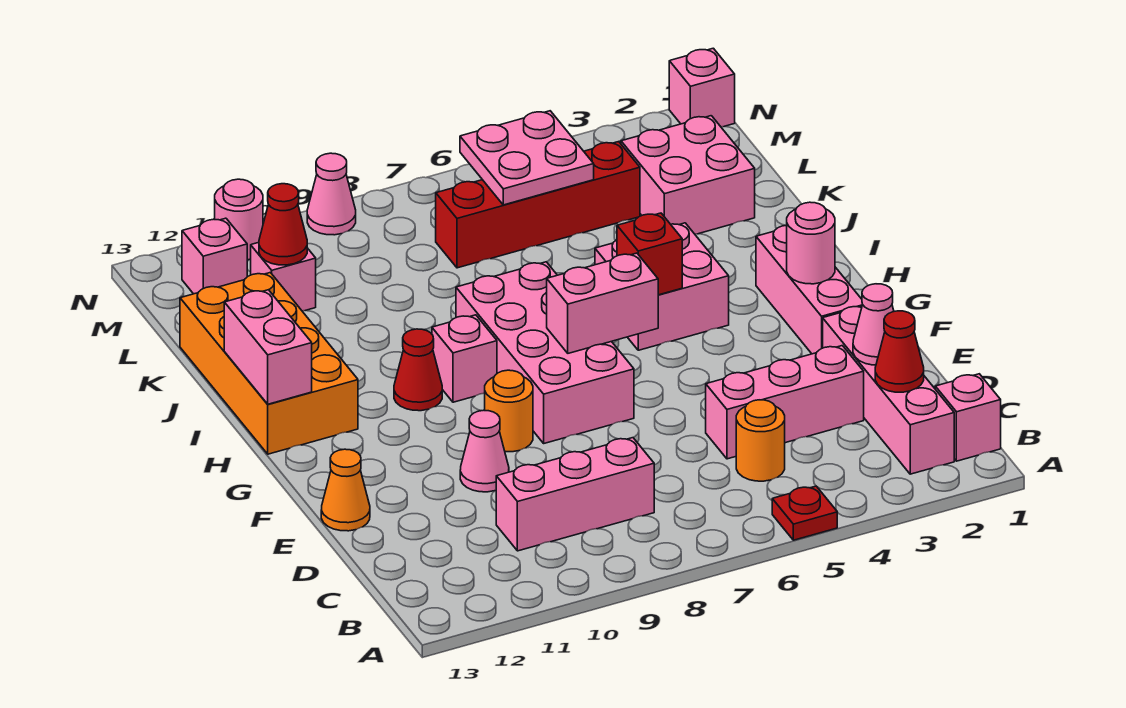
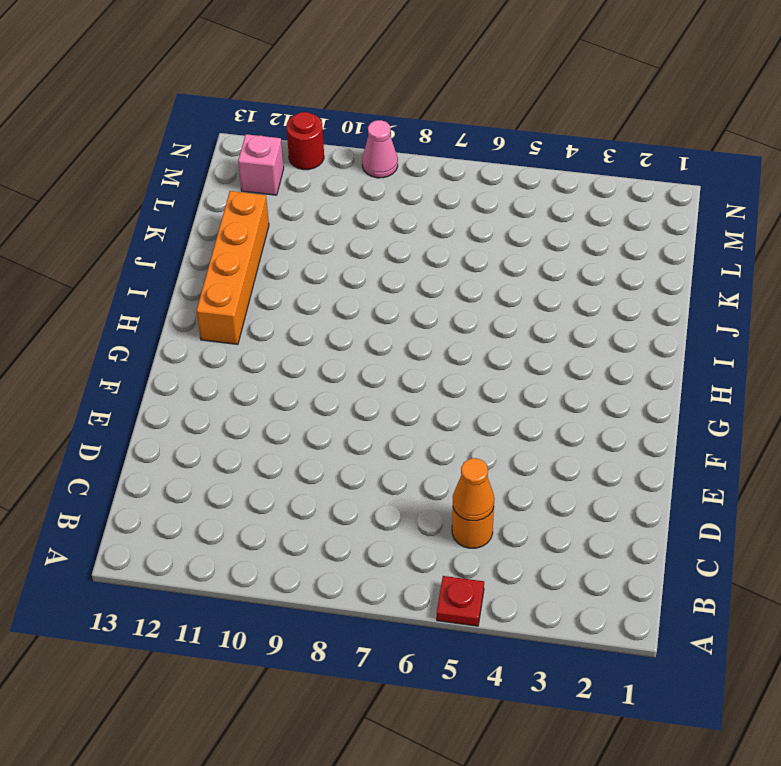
orange cone C5 level 2 -> orange cone E13 level 1
orange brick H12:K12 level 1 -> orange brick H12:K13 level 1
red round brick N11 level 1 -> pink round brick N11 level 1
none -> pink brick B1 level 1
none -> pink brick B2:E2 level 1
none -> pink brick C8:C10 level 1
none -> pink brick D3:D5 level 1

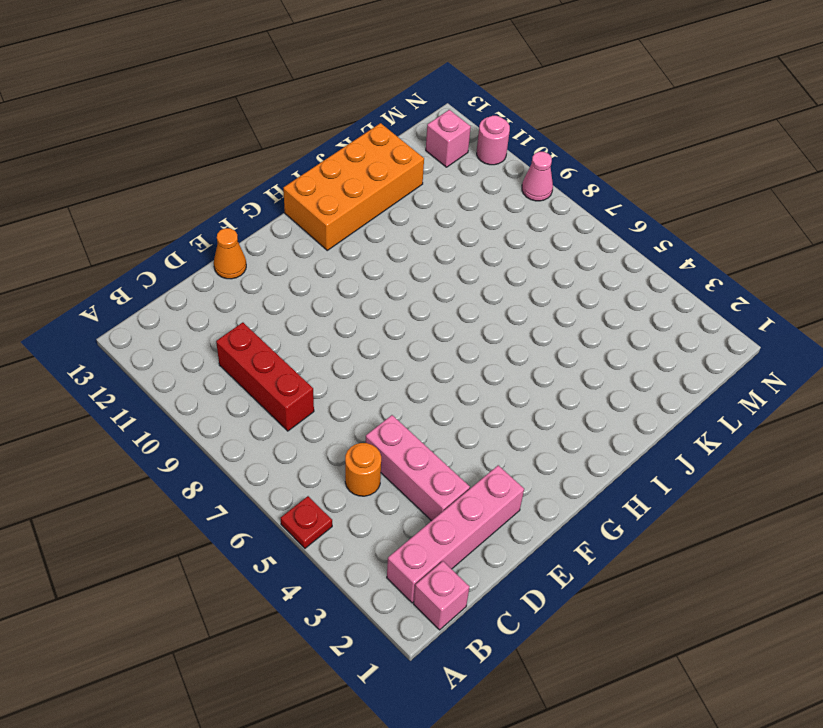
red brick C8:C10 level 1 -> pink brick C8:C10 level 1
none -> pink cone E10 level 1
none -> pink brick F2:H2 level 1
none -> pink brick F7:I8 level 1
none -> orange round brick F9 level 1

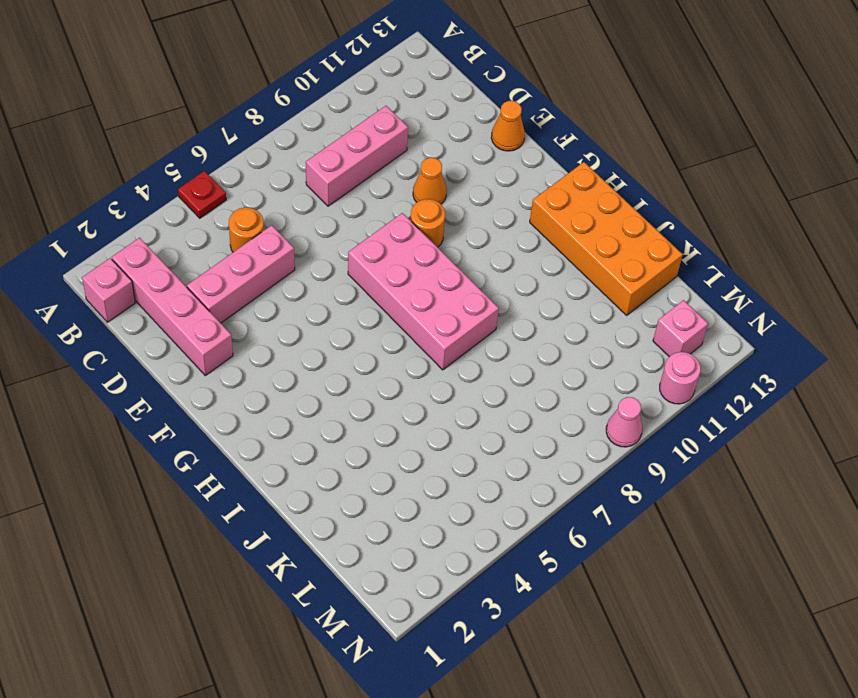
orange cone E10 level 1 -> pink cone E10 level 1
none -> pink brick F2:H2 level 1
none -> pink brick H4:I5 level 1
none -> pink brick H9 level 1
none -> red cone H10 level 1

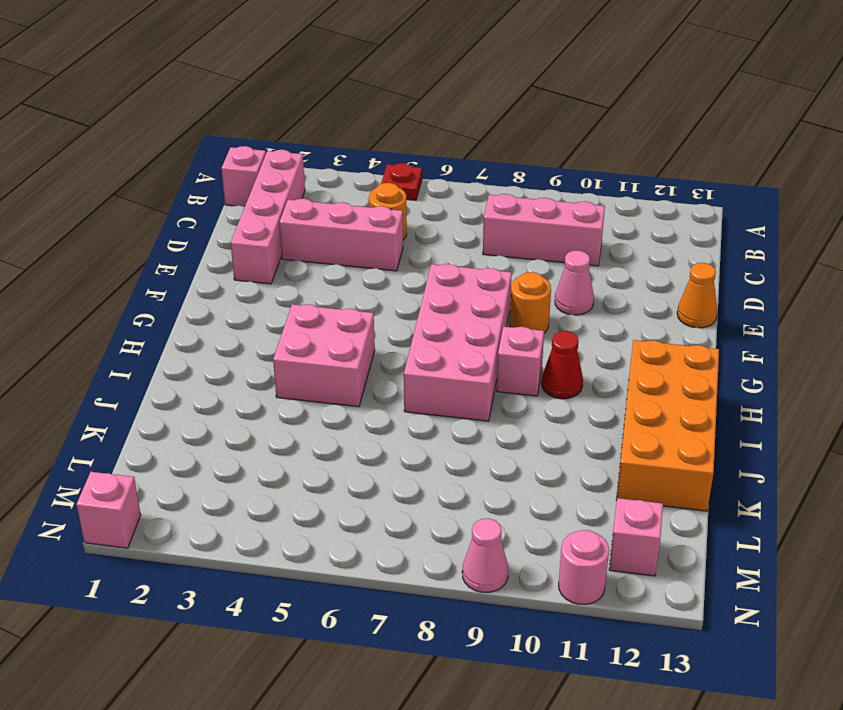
none -> pink brick F2:H2 level 1
none -> pink brick K2:L3 level 1
none -> red brick L4:L7 level 1
none -> pink brick L11 level 1

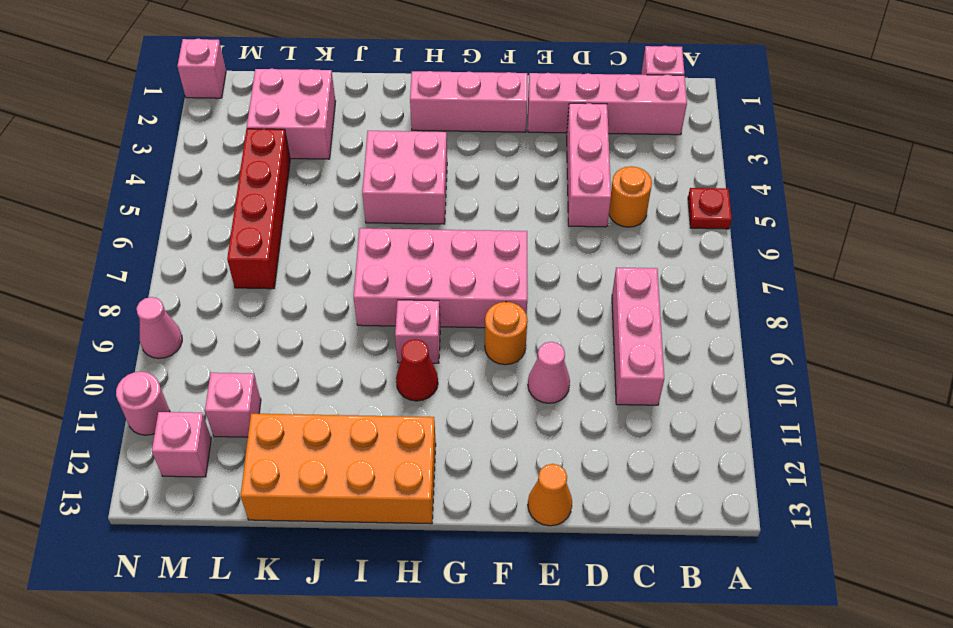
none -> red cone C2 level 2
none -> pink cone D2 level 2
none -> pink round brick G2 level 2
none -> pink brick G6:G7 level 2

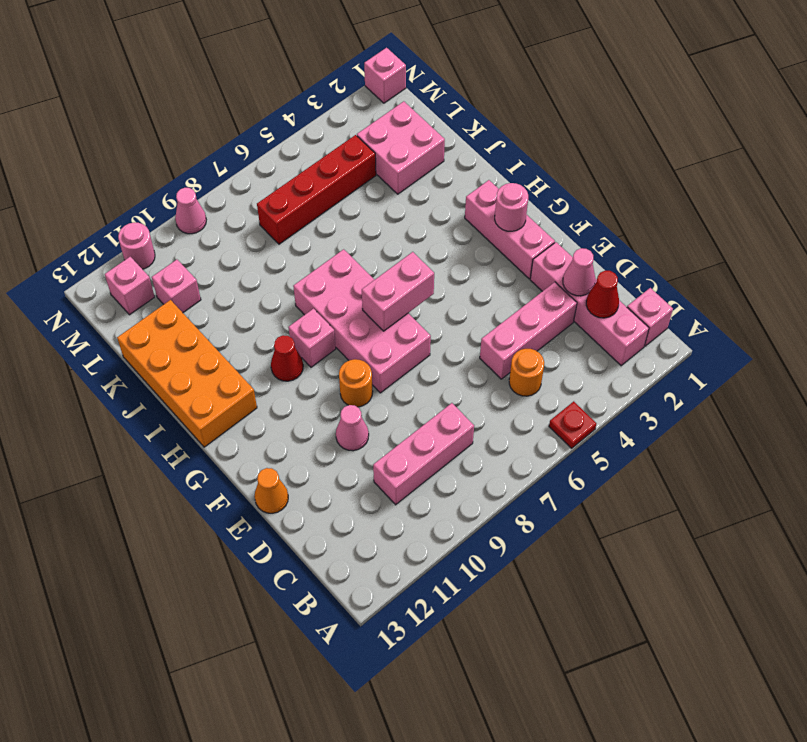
none -> pink brick H4:I5 level 1
none -> red brick H5 level 2
none -> pink brick H13:I13 level 2
none -> pink plate L5:M6 level 2

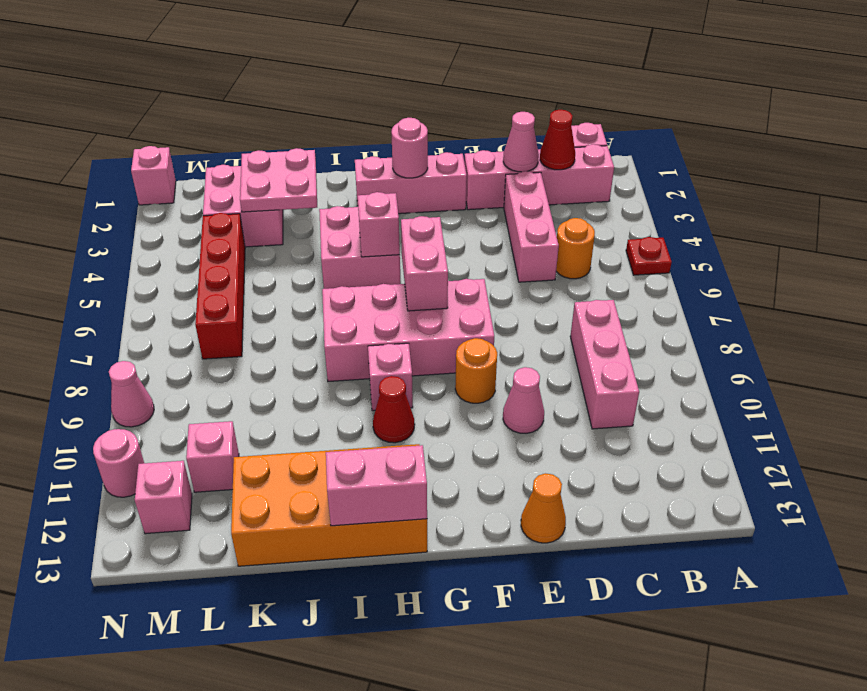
pink brick H5 level 2 -> red brick H5 level 2
pink plate J2:K3 level 2 -> pink plate L5:M6 level 2
none -> red cone L11 level 2

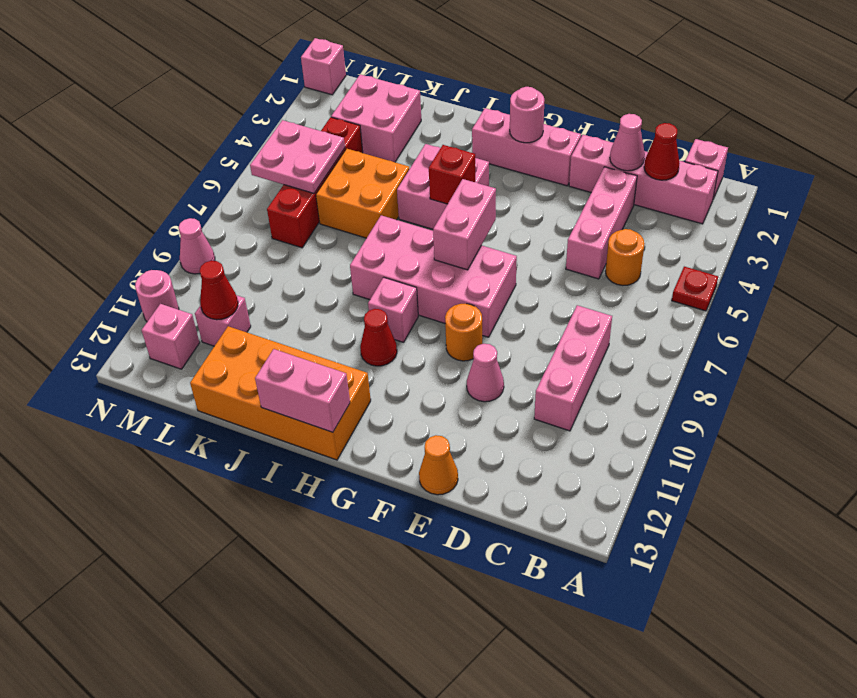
orange brick J5:K6 level 1 -> none

